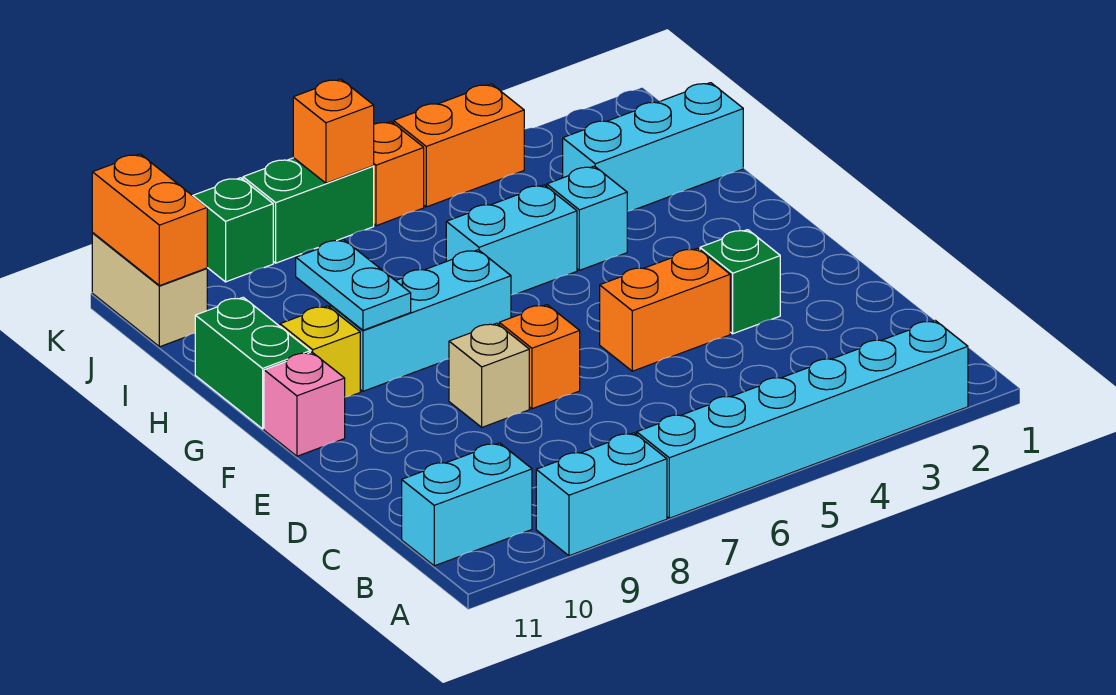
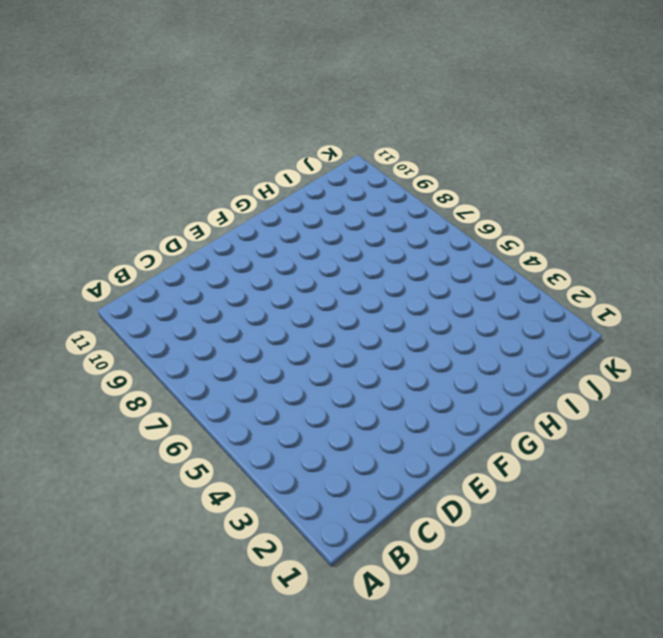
none -> cyan brick A2:A7 level 1
none -> cyan brick A8:A9 level 1
none -> cyan brick B10:B11 level 1

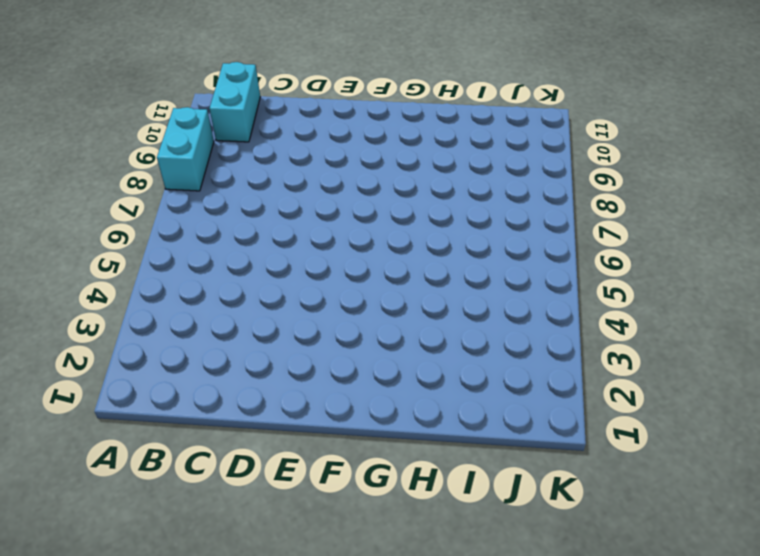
none -> cyan brick A2:A7 level 1
none -> green brick E3 level 1
none -> orange brick E4:E5 level 1

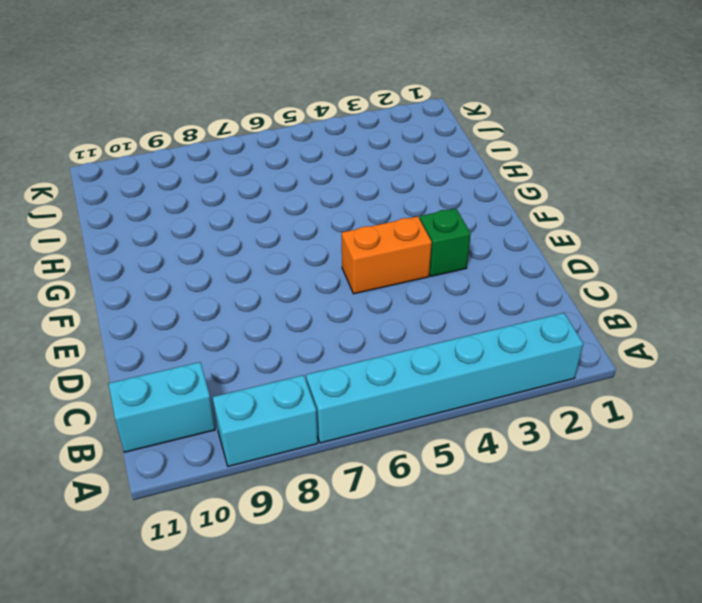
none -> orange brick E7 level 1
none -> tan brick E8 level 1
none -> pink brick F11 level 1

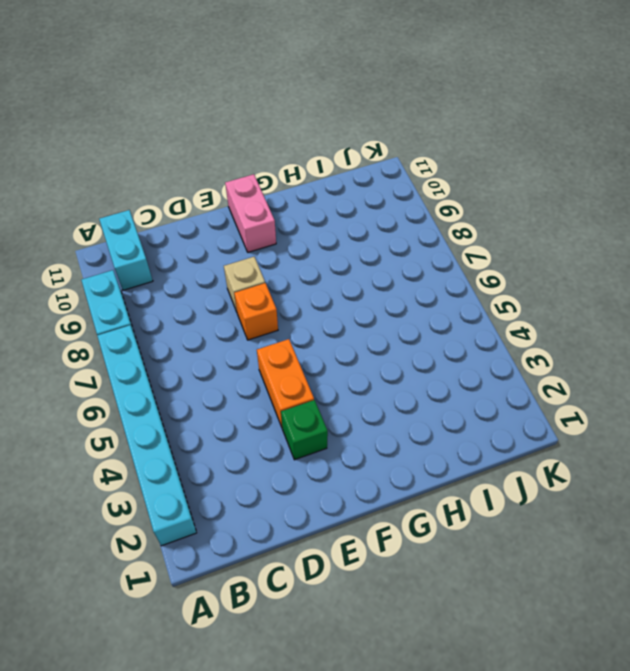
pink brick F10:F11 level 1 -> pink brick F11 level 1
none -> cyan brick G7:G9 level 1
none -> yellow brick G10 level 1
none -> green brick G11:H11 level 1

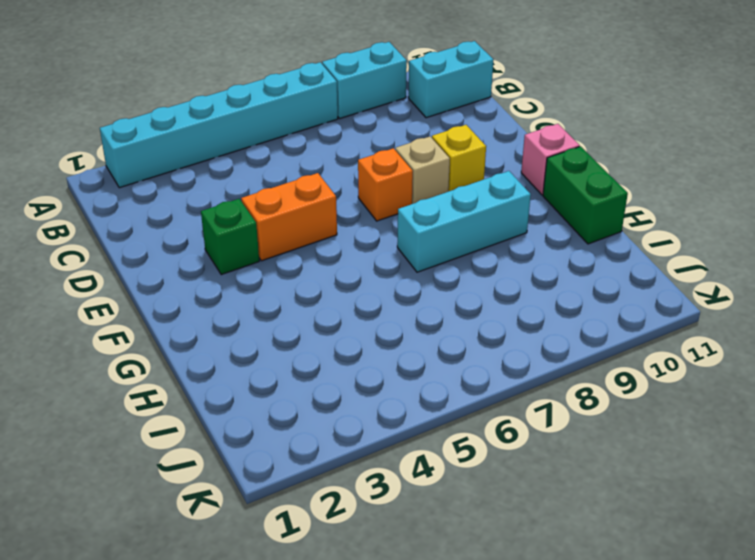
yellow brick E9 level 1 -> yellow brick G10 level 1
none -> cyan brick H4 level 1
none -> cyan brick H5:H6 level 1
none -> cyan brick I1:I3 level 1

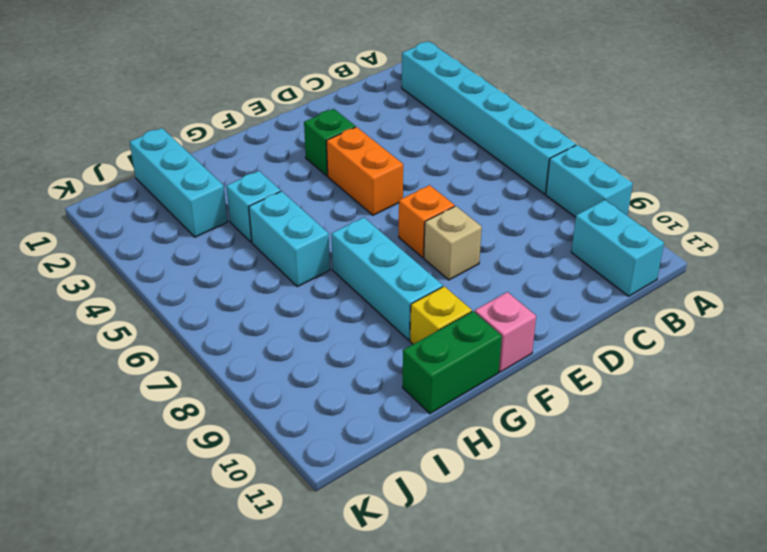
none -> tan brick J11:K11 level 1
none -> orange brick K4:K5 level 1
none -> orange brick K6 level 1

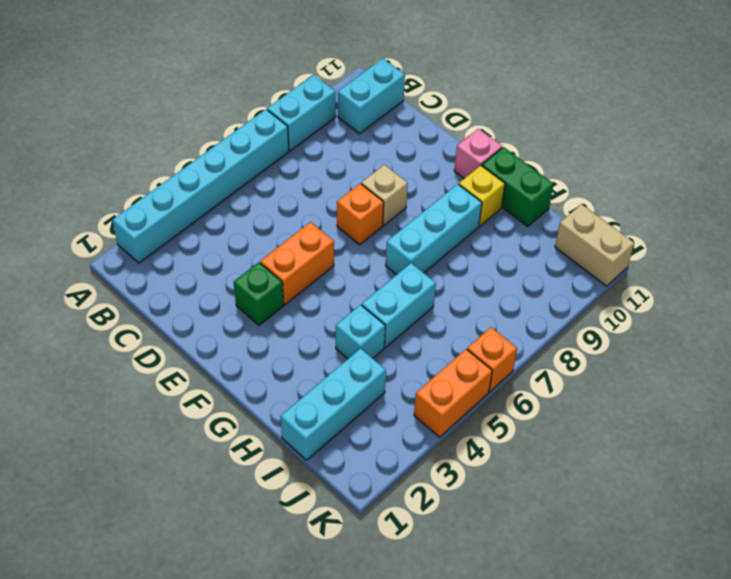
none -> green brick K7:K8 level 1
none -> green brick K9 level 1
none -> cyan plate G9:H9 level 2

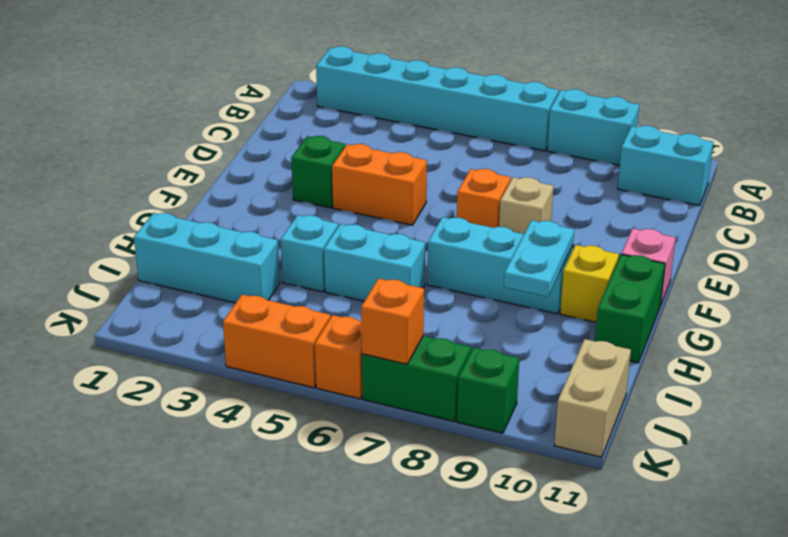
none -> orange brick J11:K11 level 2

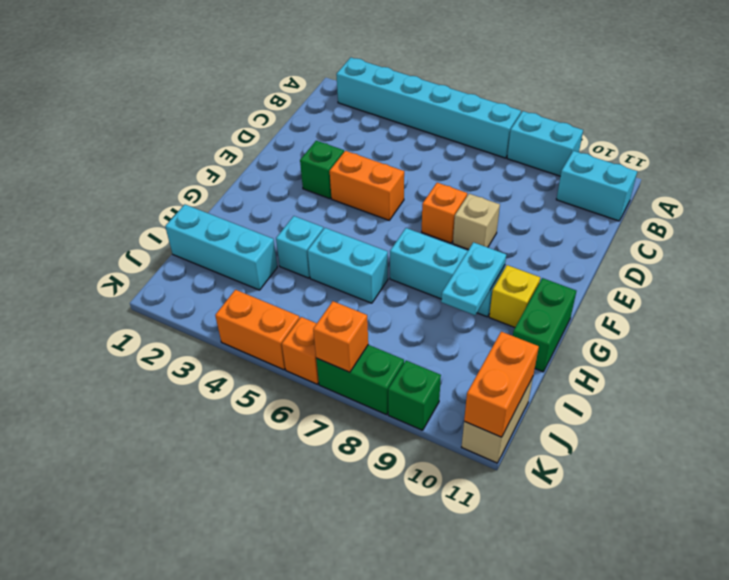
none -> pink brick F11 level 1

